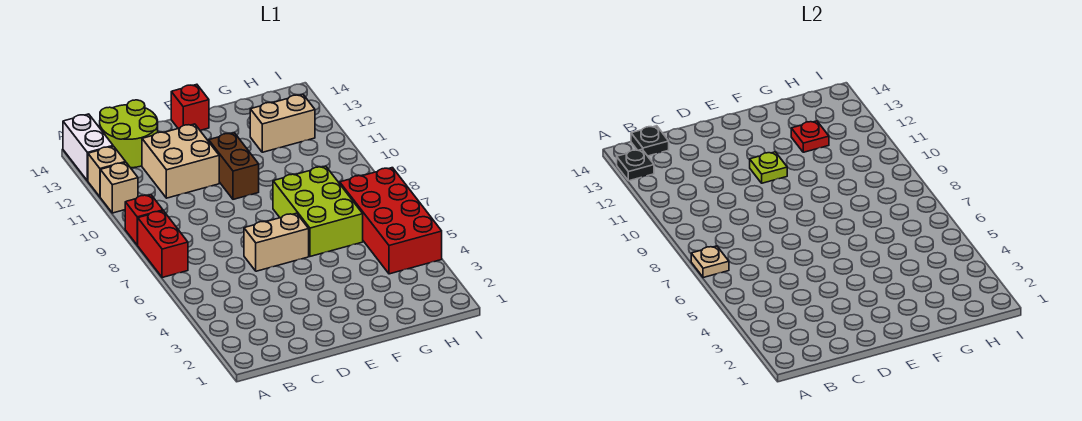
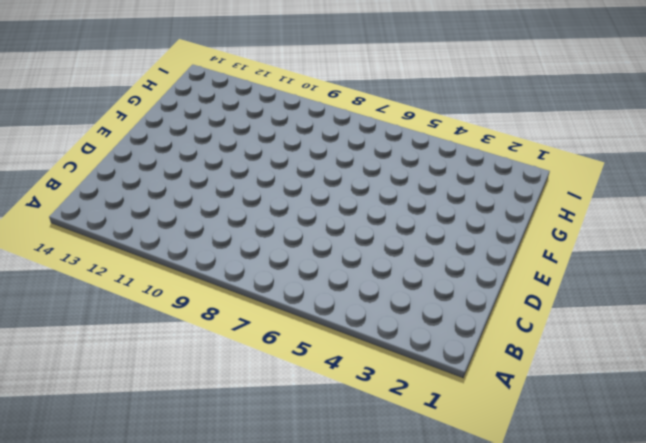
none -> red brick A7:A8 level 1
none -> red brick A9 level 1
none -> tan brick A11 level 1

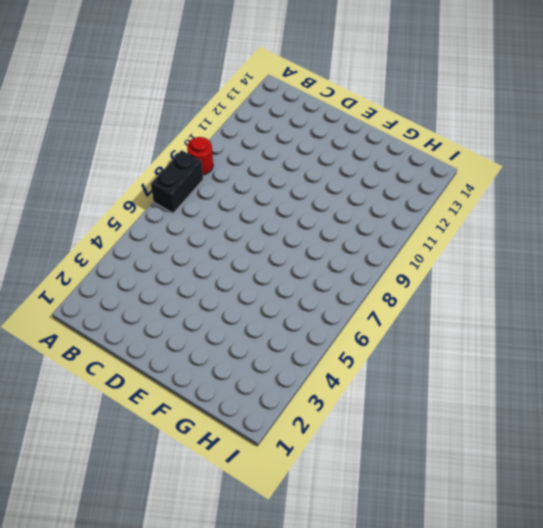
black brick A7:A8 level 1 -> red brick A7:A8 level 1
red round brick A9 level 1 -> red brick A9 level 1
none -> tan brick A11 level 1
none -> tan brick A12 level 1
none -> white brick A13:A14 level 1

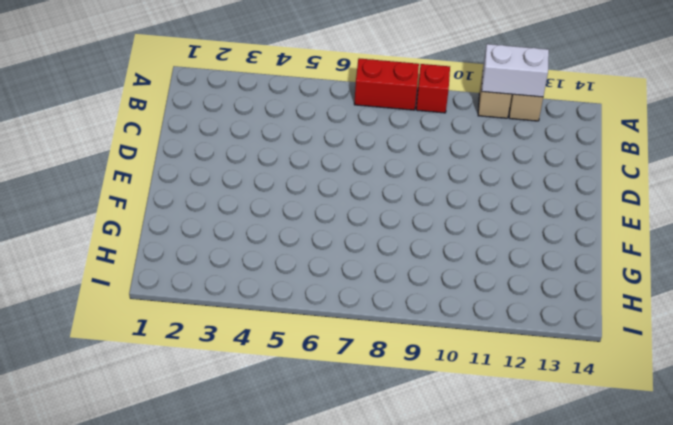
white brick A11:A12 level 2 -> white brick A13:A14 level 1
none -> lime round brick B13:C14 level 1
none -> tan brick C11:D12 level 1
none -> tan brick D6:E6 level 1

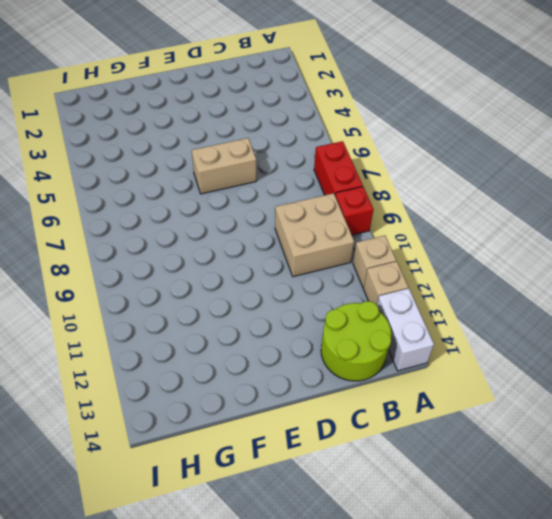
tan brick B9:C10 level 1 -> tan brick C11:D12 level 1
none -> brown brick E10:E11 level 1
none -> red brick E14 level 1
none -> lime brick F6:G8 level 1

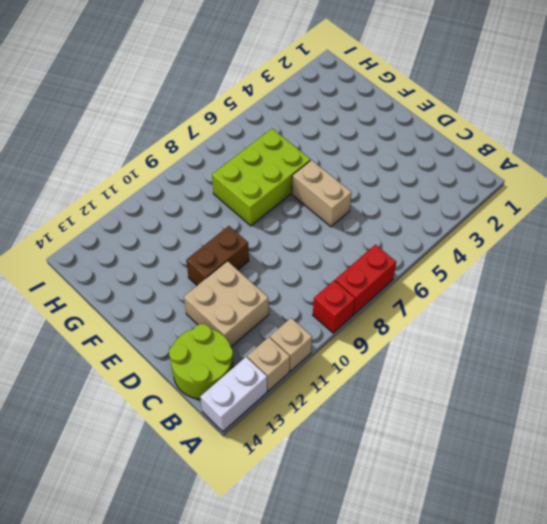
none -> red brick E14 level 1
none -> tan brick G12:H12 level 1
none -> red brick H4:I7 level 1

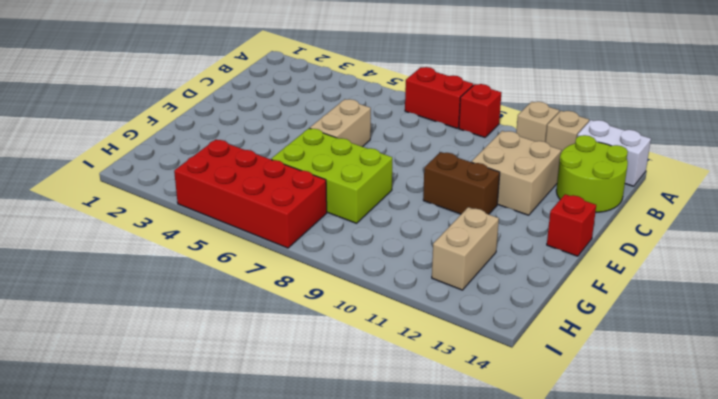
none -> tan plate A7 level 2
none -> black plate A13 level 2
none -> black plate B14 level 2

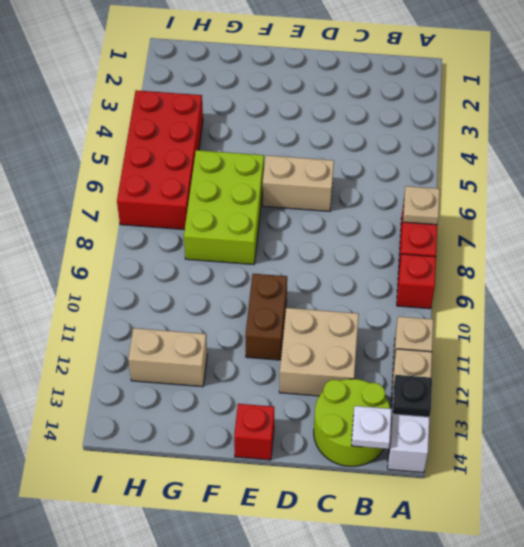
white plate B14 level 2 -> black plate B14 level 2
none -> lime plate E11 level 2
none -> red plate G12 level 2

